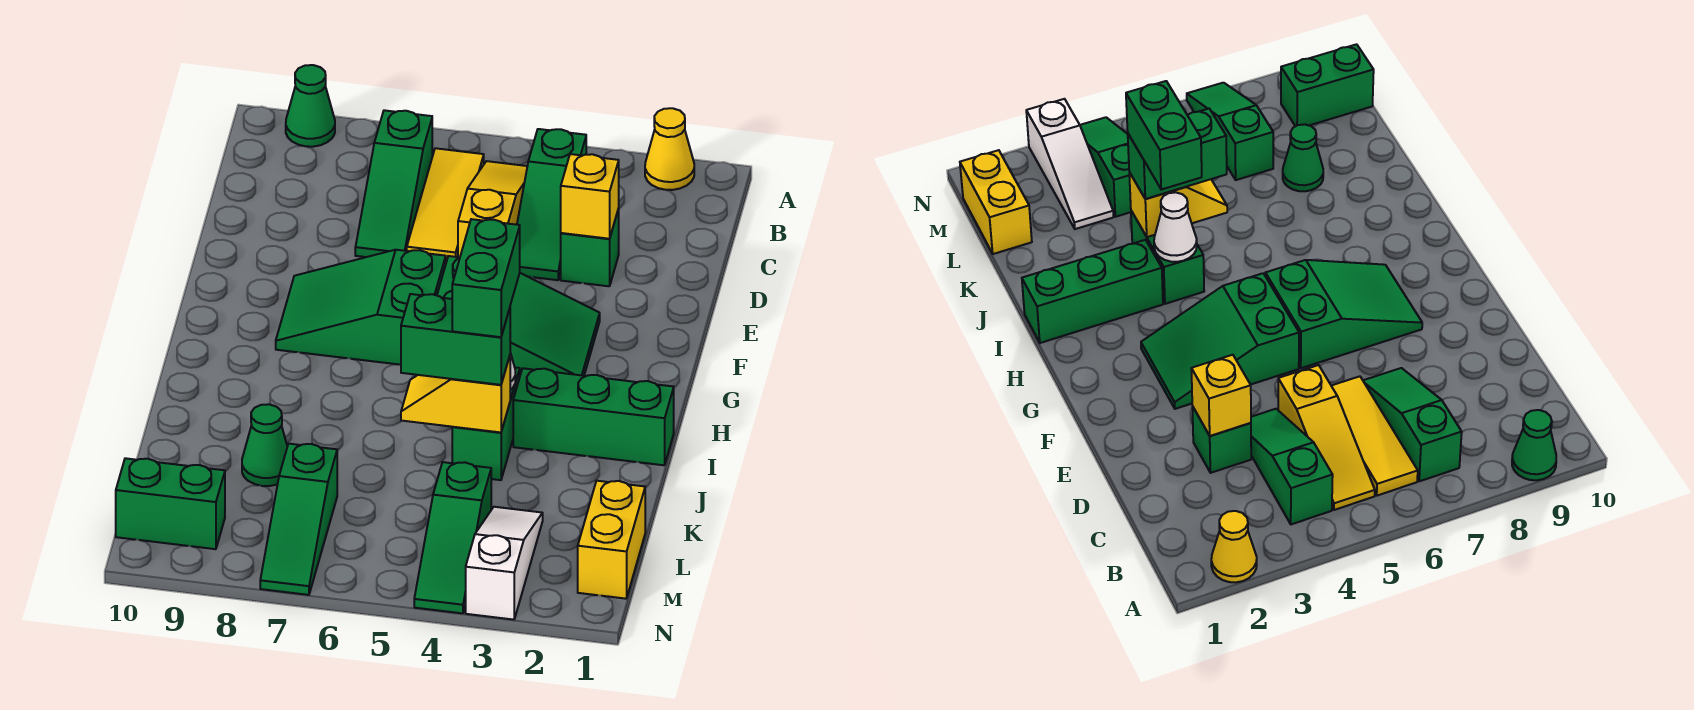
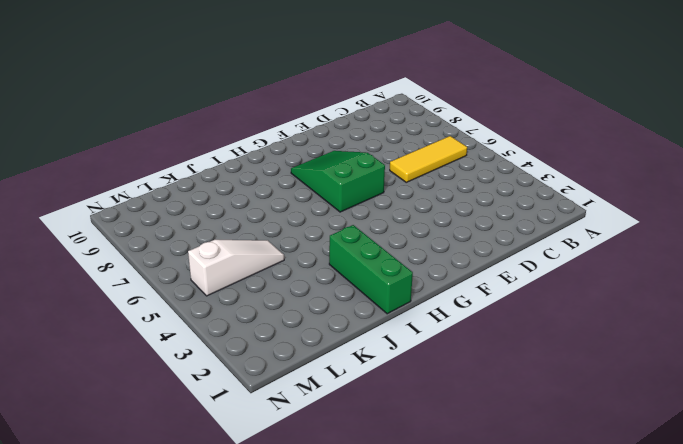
white slope K5:M5 level 1 top M -> white slope L3:N3 level 1 top N
none -> yellow cone A2 level 1
none -> green cone A9 level 1
none -> green slope B4:D4 level 1 top B

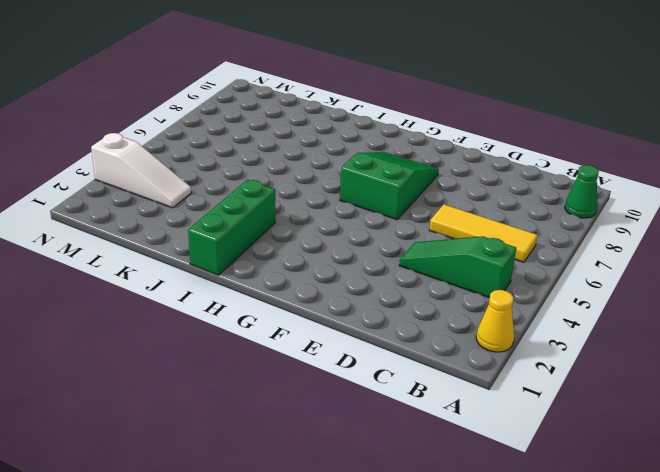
none -> yellow slope B5:D5 level 1 top D
none -> green slope B7:D7 level 1 top B
none -> green brick D3 level 1

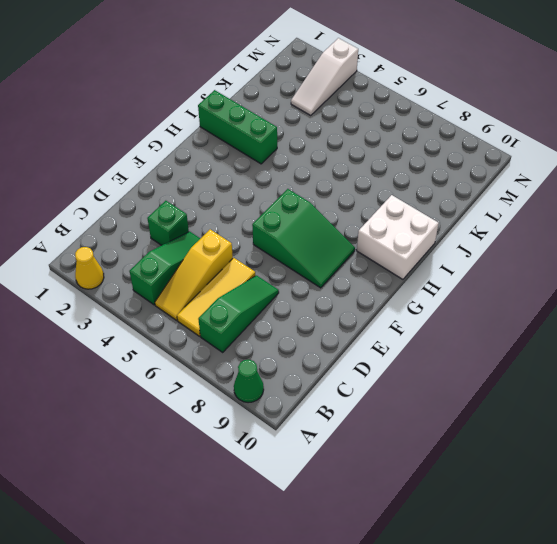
white brick H9:I10 level 1 -> none
none -> green slope F3:G5 level 1 top 5
none -> green brick I4:J4 level 1
none -> green cone K8 level 1

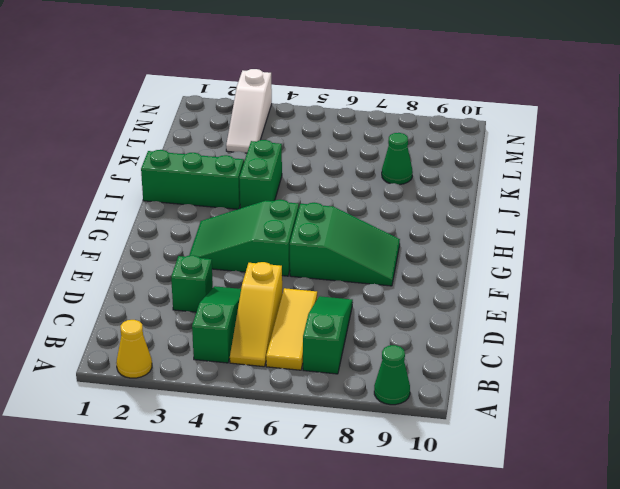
none -> yellow brick L1:M1 level 1
none -> green slope L4:N4 level 1 top L
none -> green slope L7:N7 level 1 top L

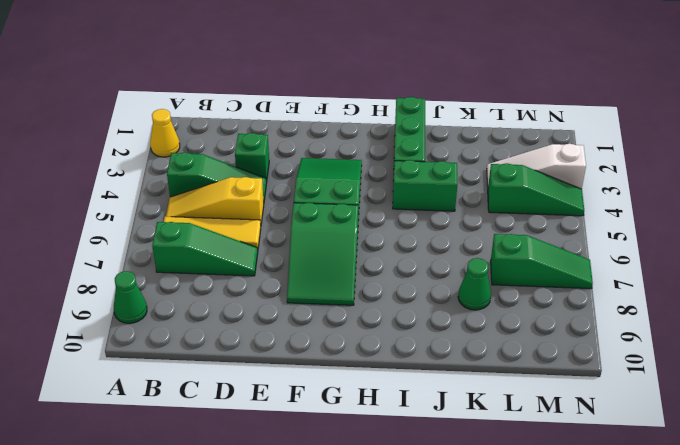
none -> yellow brick L1:M1 level 1
none -> green brick M9:M10 level 1
none -> yellow brick D3 level 2

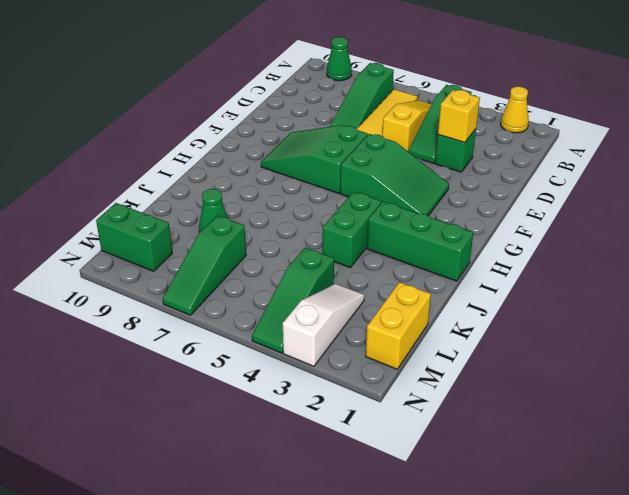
none -> white cone I4 level 2
none -> yellow slope J4:J5 level 2 top 4
none -> green brick J4:J5 level 3

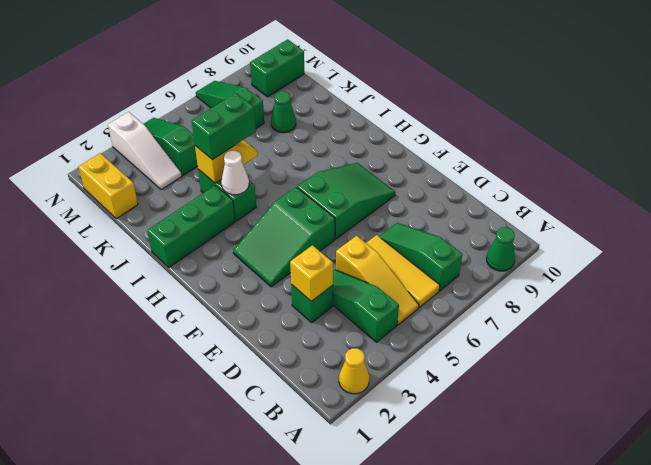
none -> green brick I4:J4 level 4

